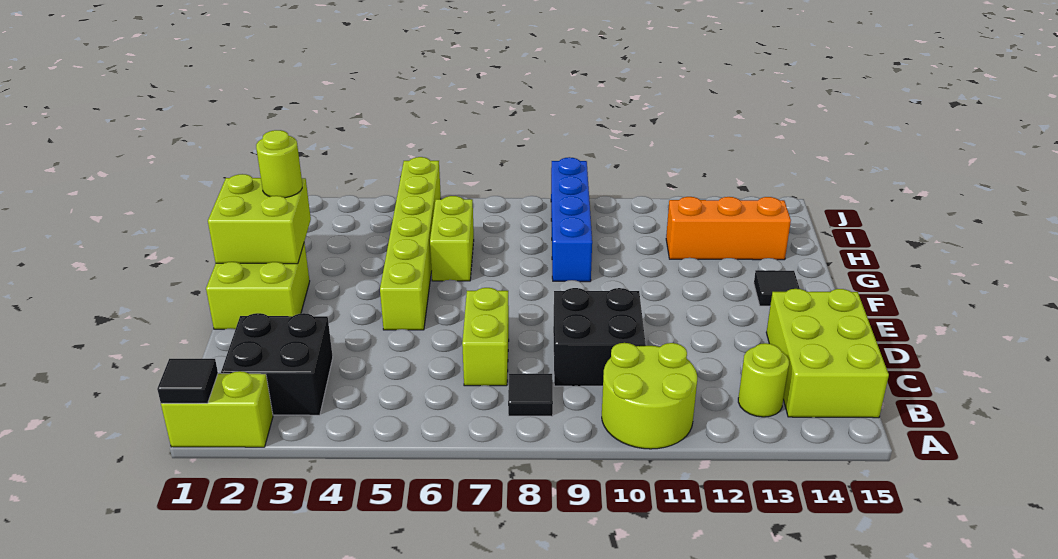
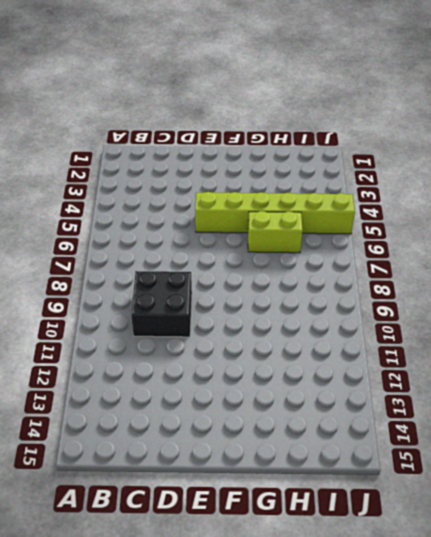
none -> lime brick A1:A2 level 1
none -> lime round brick A10:B11 level 1
none -> black brick B2:C3 level 1

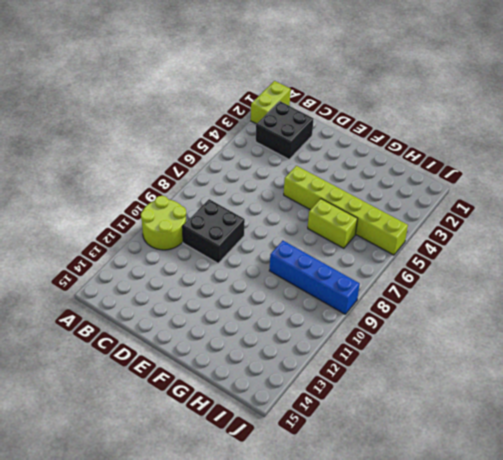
none -> black tile B8 level 1
none -> lime round brick B13 level 1
none -> lime brick B14:D15 level 1

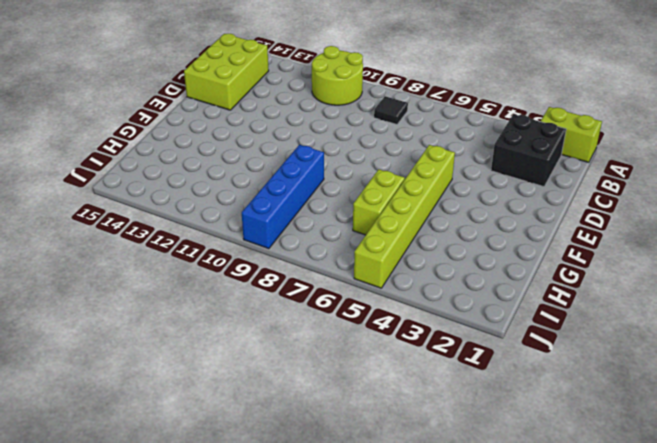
none -> lime round brick B13 level 1
none -> lime brick C7:D7 level 1
none -> black brick C9:D10 level 1

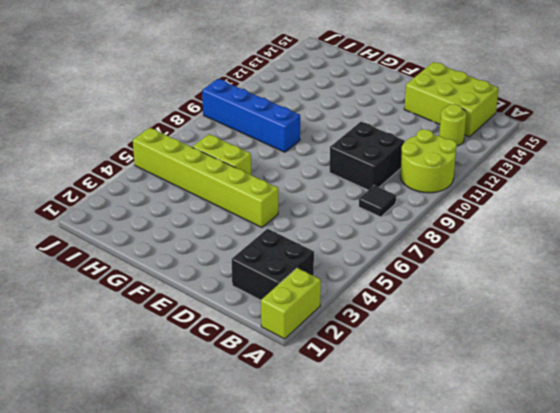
none -> lime brick C7:D7 level 1
none -> lime brick E1:F2 level 1
none -> black tile F14 level 1

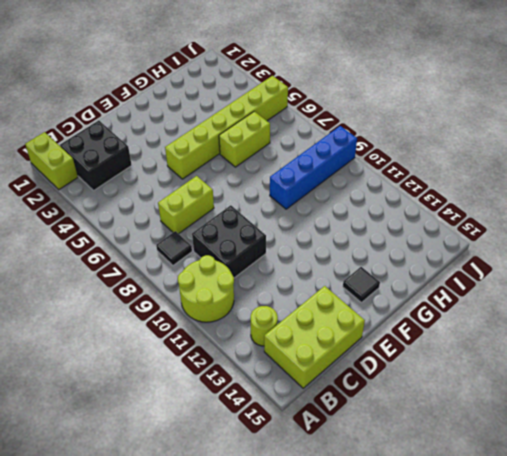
none -> lime brick E1:F2 level 1
none -> orange brick H12:H14 level 1
none -> black tile A1 level 2

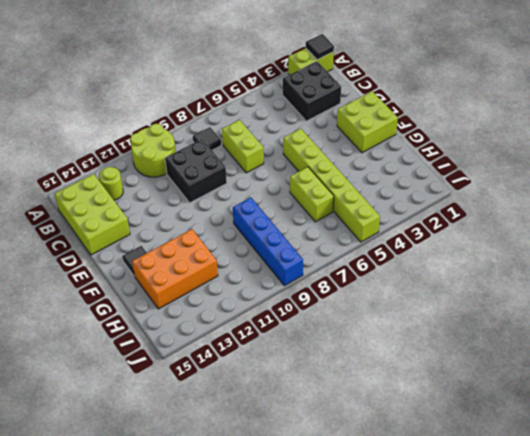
orange brick G12:H14 level 1 -> orange brick H12:H14 level 1
none -> lime brick F1:G2 level 2
none -> lime round brick G2 level 3

